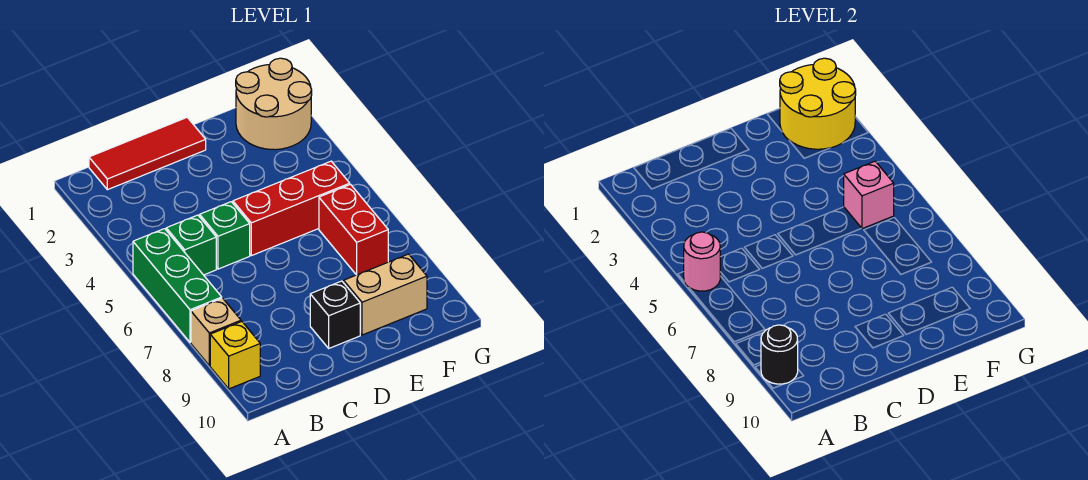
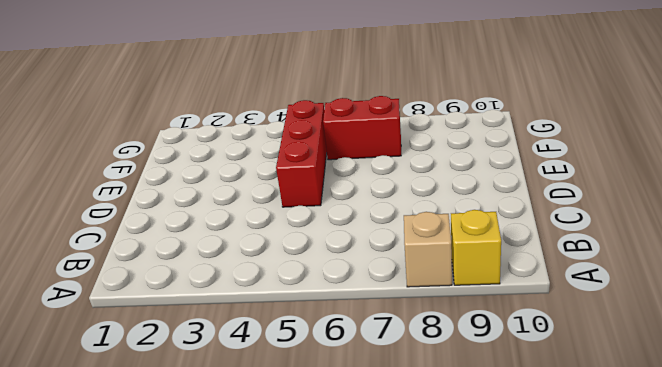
none -> green brick A5:A7 level 1
none -> red tile B1:D1 level 1
none -> green brick B5 level 1

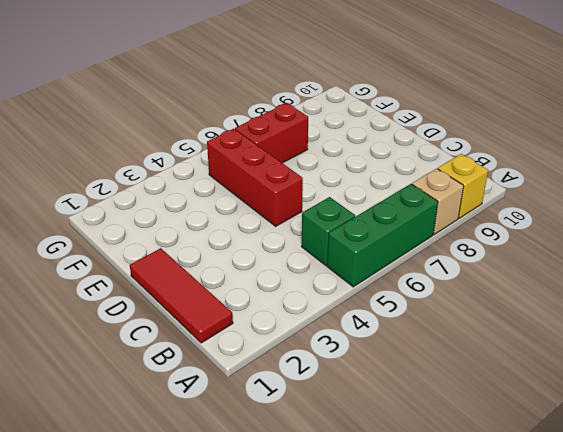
none -> green brick C5 level 1
none -> black brick D9 level 1
none -> tan brick E9:F9 level 1

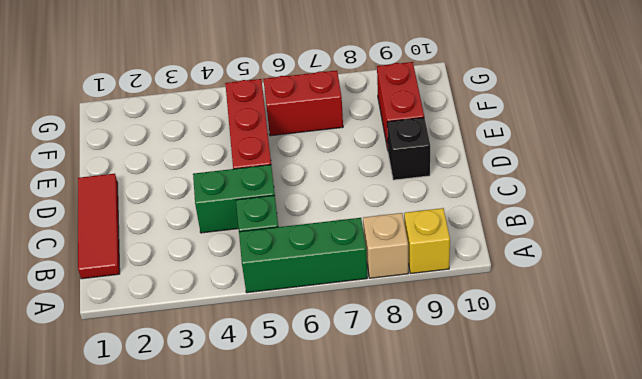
green brick C4:C5 level 1 -> green brick C5 level 1
red brick E9:F9 level 1 -> tan brick E9:F9 level 1
none -> tan round brick F1:G2 level 1
none -> pink round brick A5 level 2
none -> black round brick A9 level 2

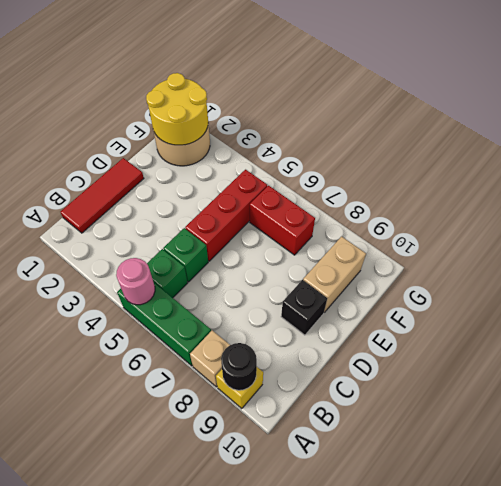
none -> pink brick F5 level 2

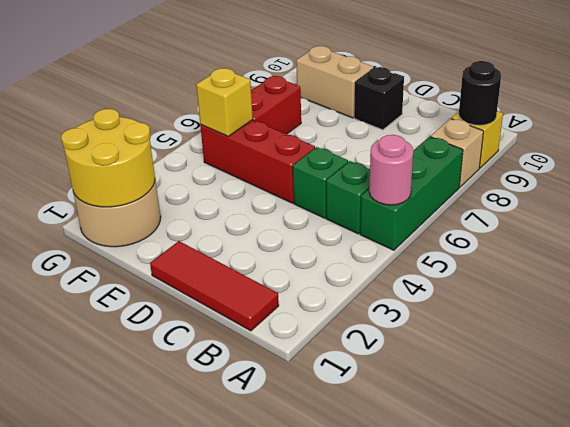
yellow brick F5 level 2 -> pink brick F5 level 2

